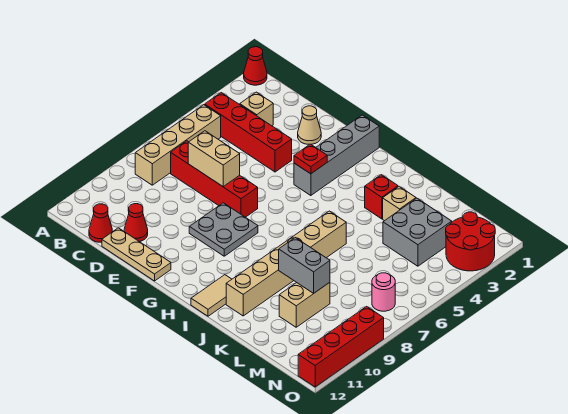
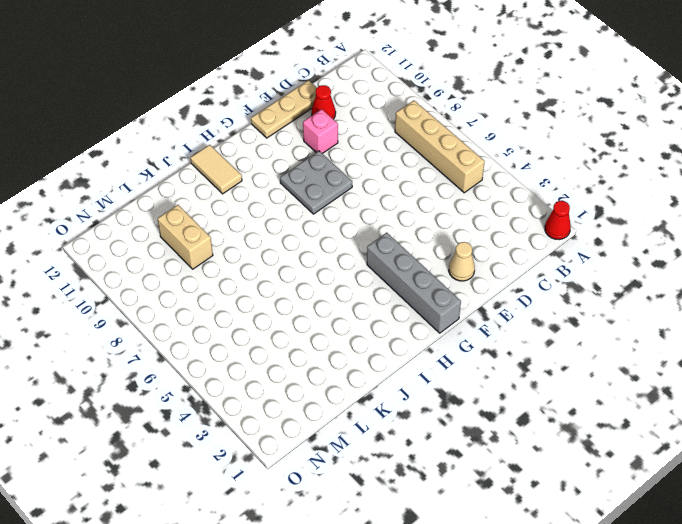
pink brick E10 level 1 -> none
none -> red brick B4:E4 level 1
none -> tan brick C3 level 1
none -> red brick C7:F7 level 1

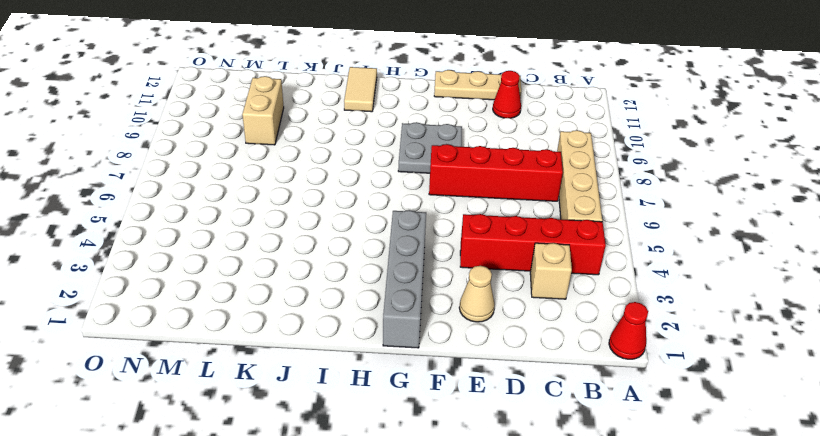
none -> red cone C12 level 1
none -> red brick J3 level 1
none -> tan brick J6:J11 level 1

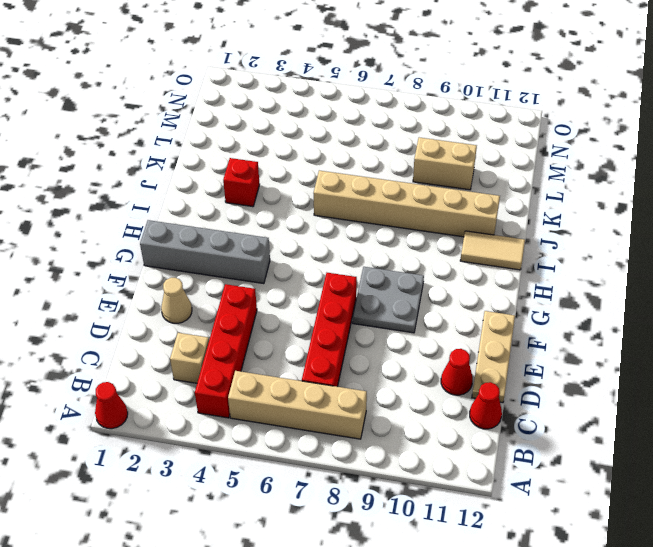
none -> tan brick K3 level 1
none -> grey brick L3:M4 level 1
none -> red round brick N2:O3 level 1

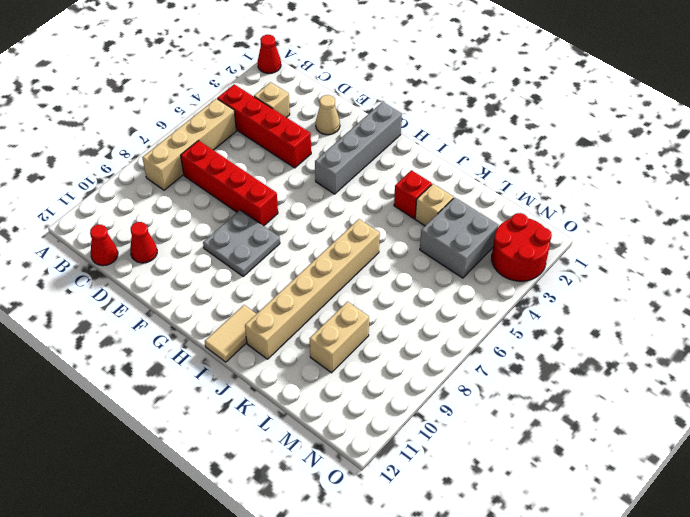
none -> tan plate D12:F12 level 1
none -> pink round brick N7 level 1
none -> red brick O9:O12 level 1

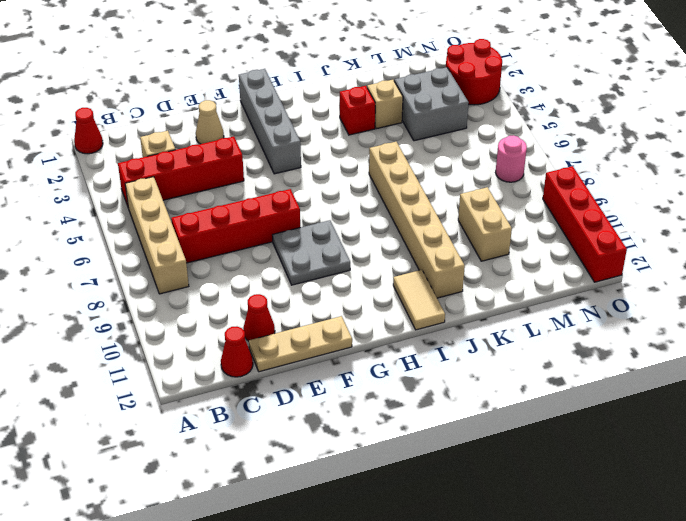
none -> tan brick D7:E7 level 2
none -> red plate G4 level 2
none -> grey brick K9:L9 level 2

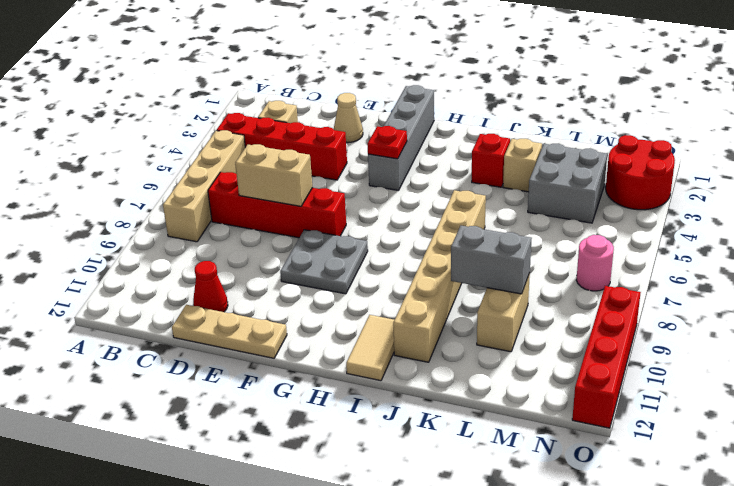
none -> red cone A1 level 1
none -> red cone C12 level 1

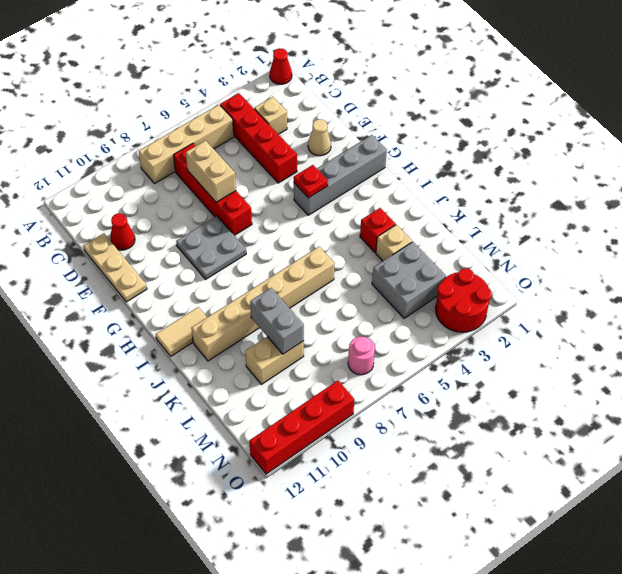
none -> red cone C12 level 1

